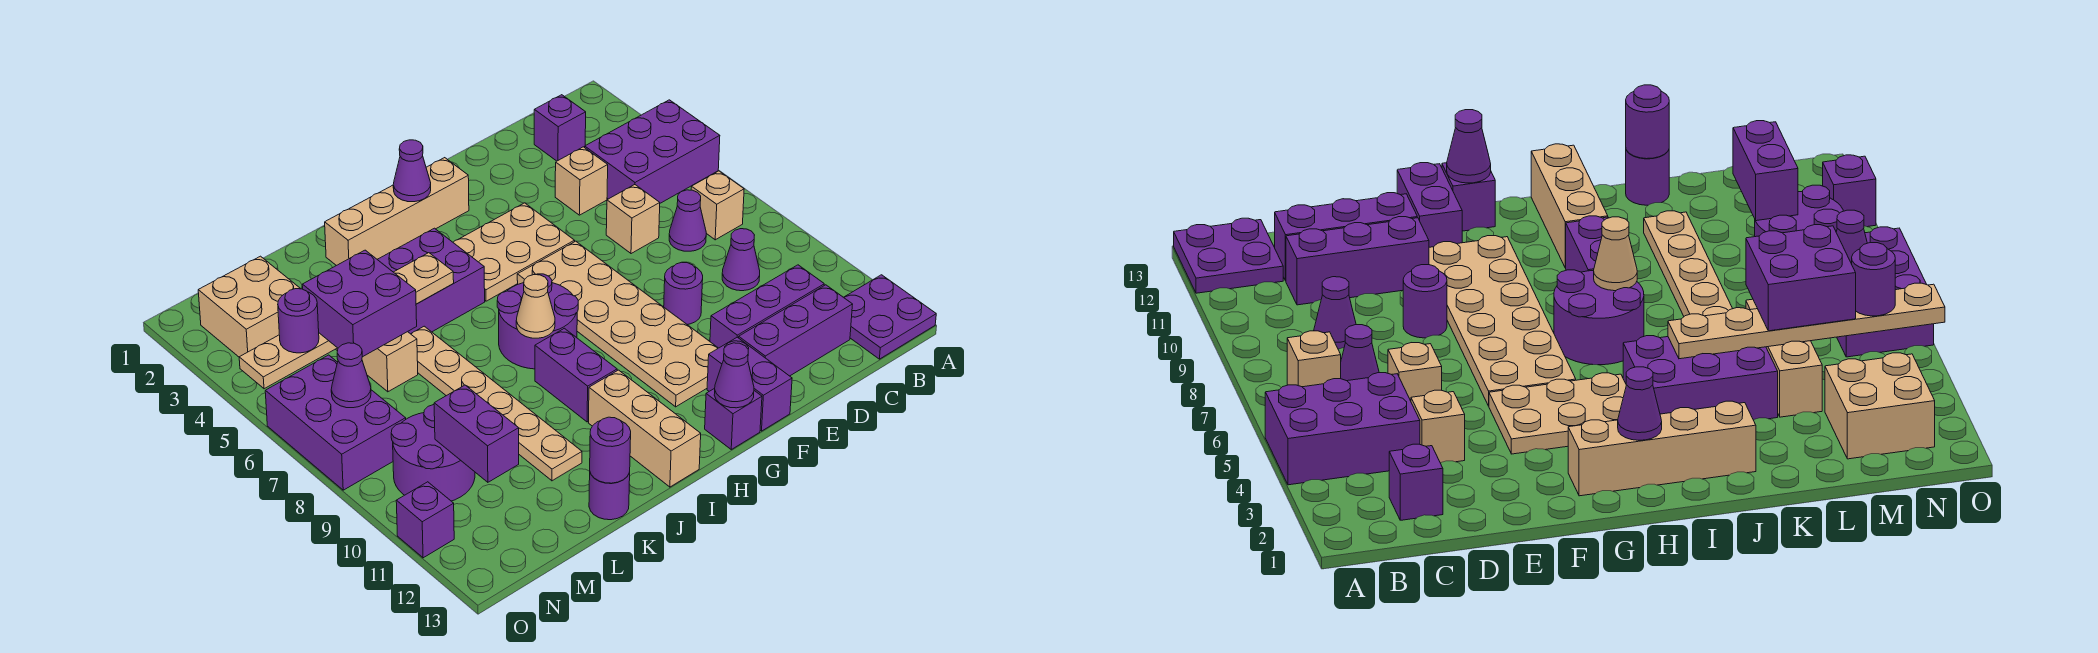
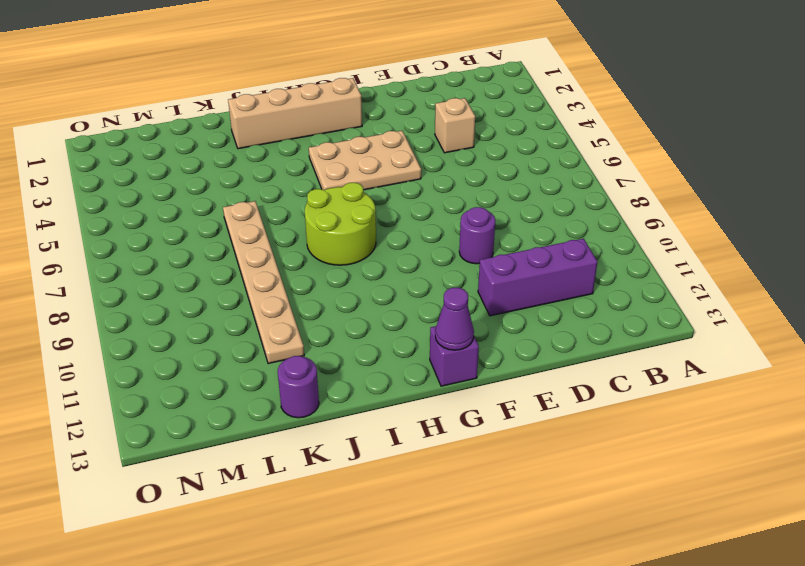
lime round brick H7:I8 level 1 -> purple round brick H7:I8 level 1
none -> purple brick A4:C5 level 1
none -> purple plate A12:B13 level 1
none -> tan brick B7 level 1
none -> purple brick C2 level 1

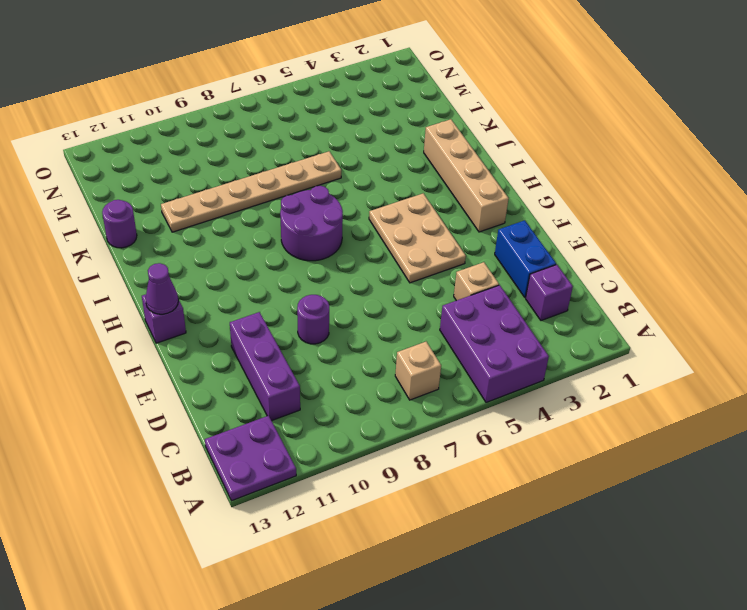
blue brick D2:E2 level 1 -> none
none -> purple cone C7 level 1
none -> purple cone C9 level 1
none -> purple brick C12:E12 level 1
none -> tan brick D6 level 1

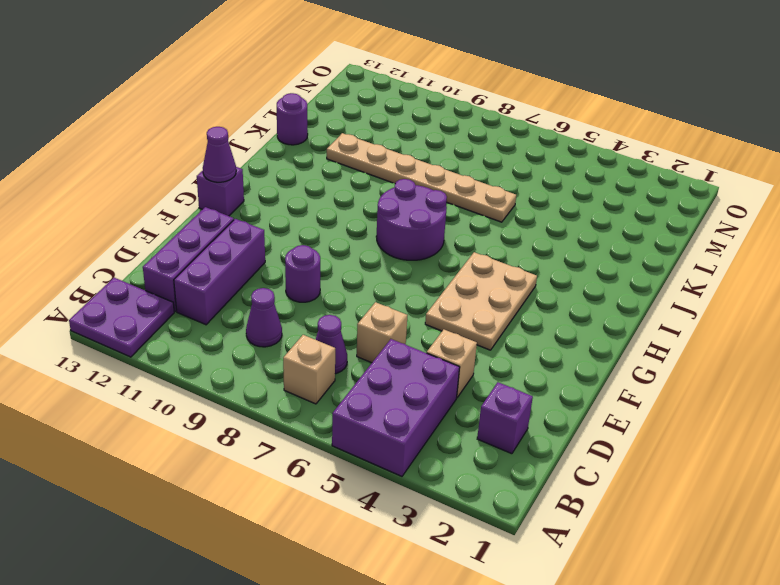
none -> tan plate F6:G11 level 1
none -> purple brick F12:F13 level 1
none -> tan brick G2:J2 level 1
none -> purple brick I4:K5 level 1

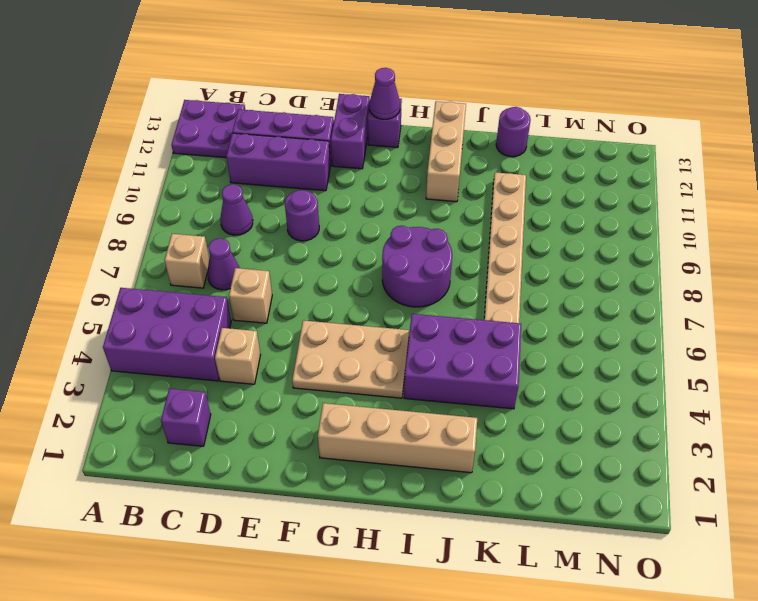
none -> tan plate F6:G11 level 1
none -> purple brick I9:I10 level 1
none -> tan brick L4:L6 level 1
none -> tan brick M2:N3 level 1

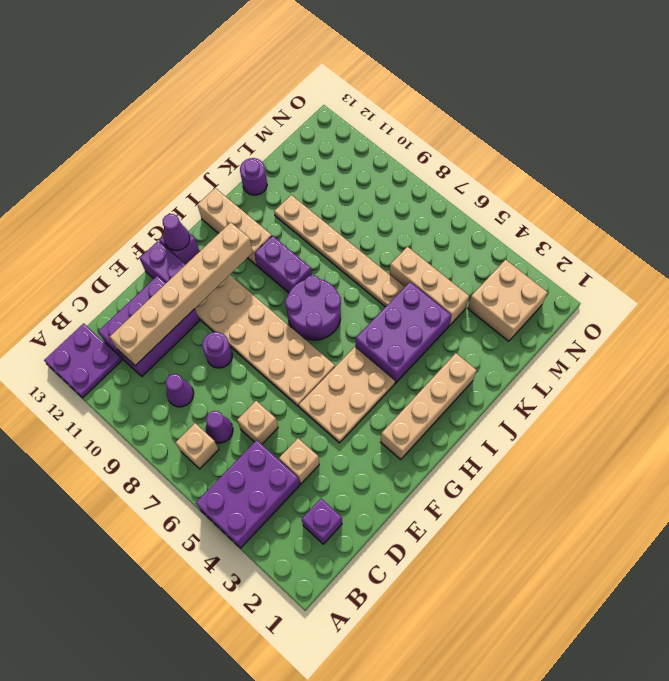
tan brick C11:H11 level 2 -> none
none -> purple round brick M9:N10 level 1
none -> purple brick N6:O8 level 1
none -> purple brick O11 level 1
none -> purple cone H2 level 2

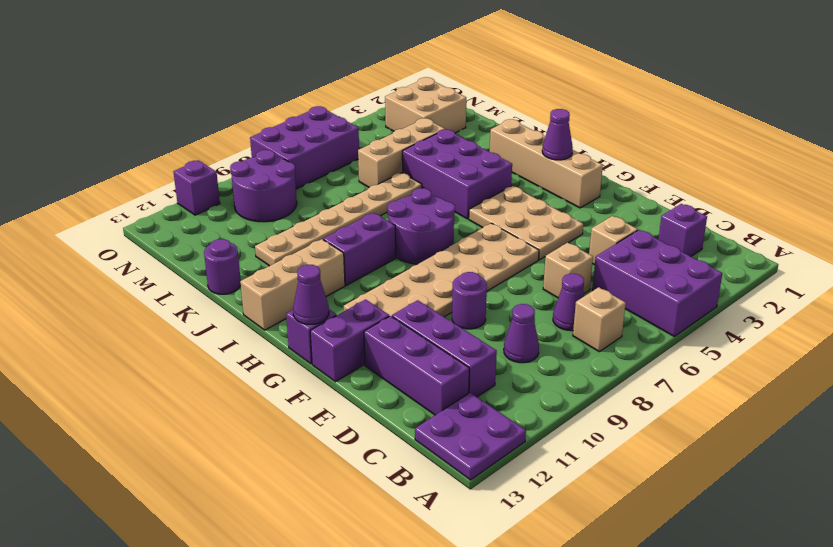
none -> tan cone I8 level 2
none -> tan plate J5:O5 level 2
none -> purple round brick K13 level 2
none -> purple brick M10:M11 level 2

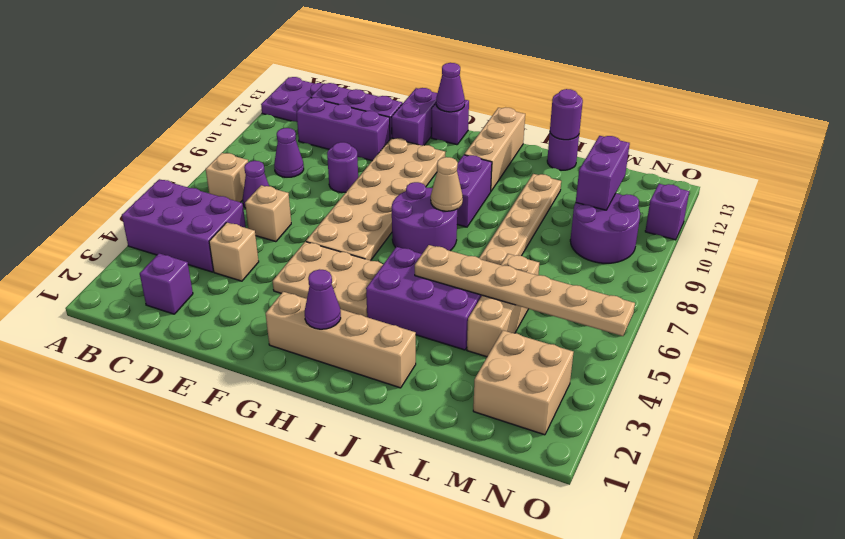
none -> purple brick N6:O8 level 1
none -> purple cone N7 level 2
none -> purple brick L5:M6 level 3
none -> purple round brick N5 level 3

